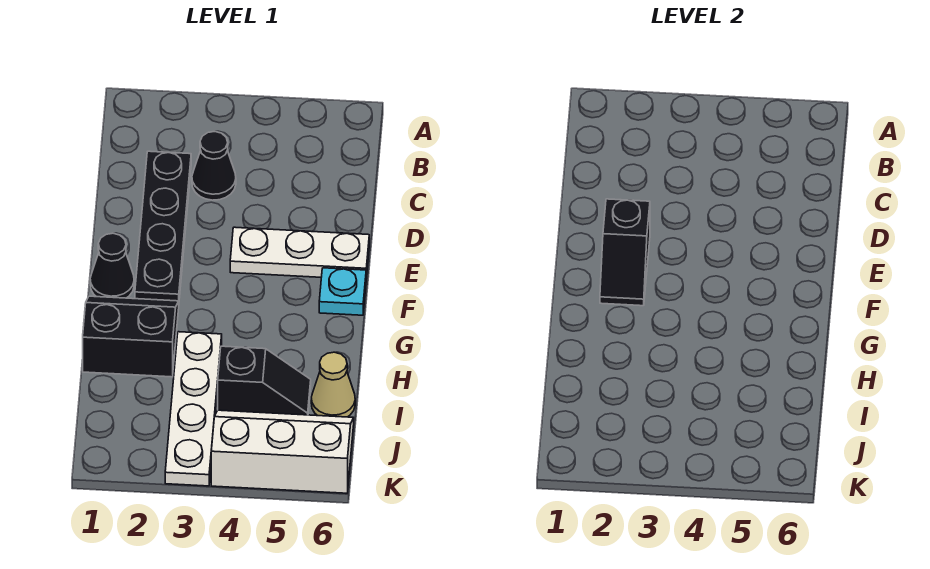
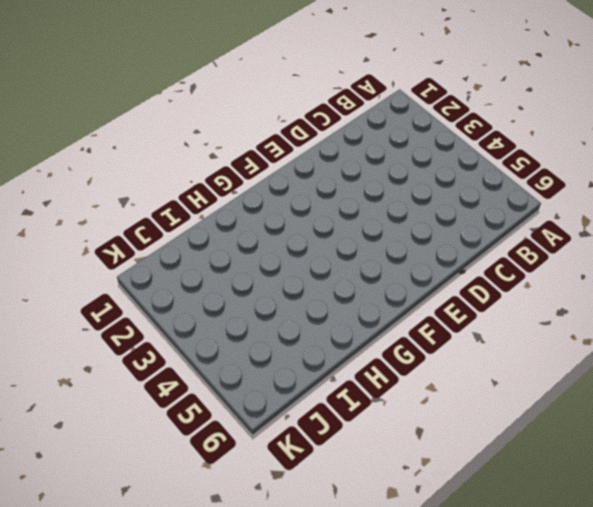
none -> black plate C2:F2 level 1
none -> black cone C3 level 1

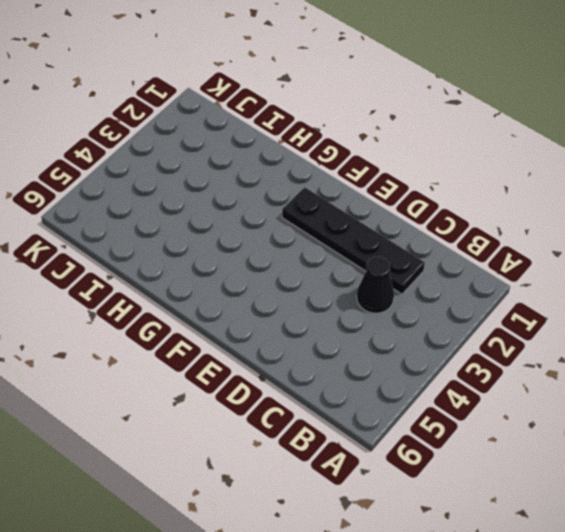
none -> white plate E4:E6 level 1
none -> black cone F1 level 1

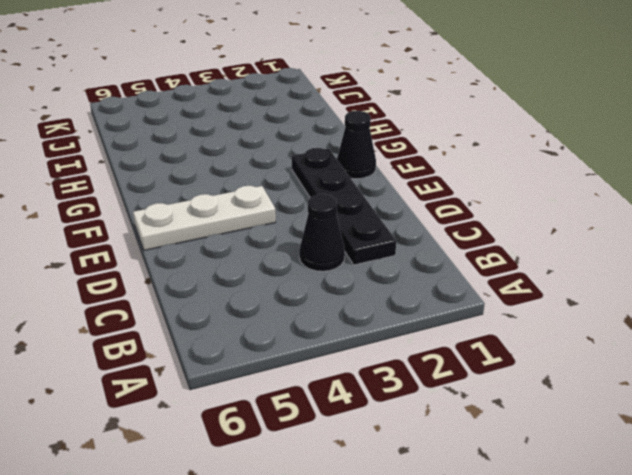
none -> cyan plate F6 level 1
none -> black slope G1:H2 level 1 top H

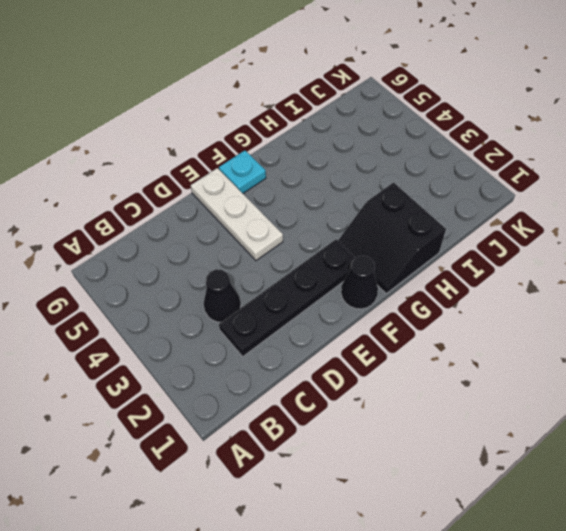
none -> white plate H3:K3 level 1
none -> black slope I4:I5 level 1 top 4

